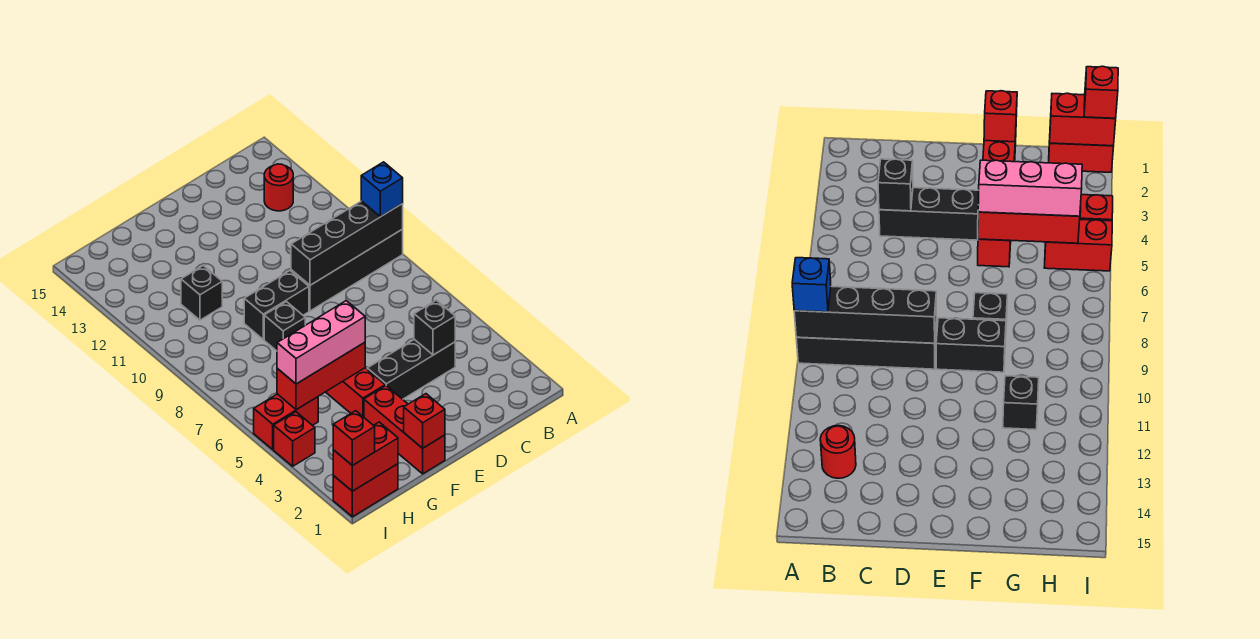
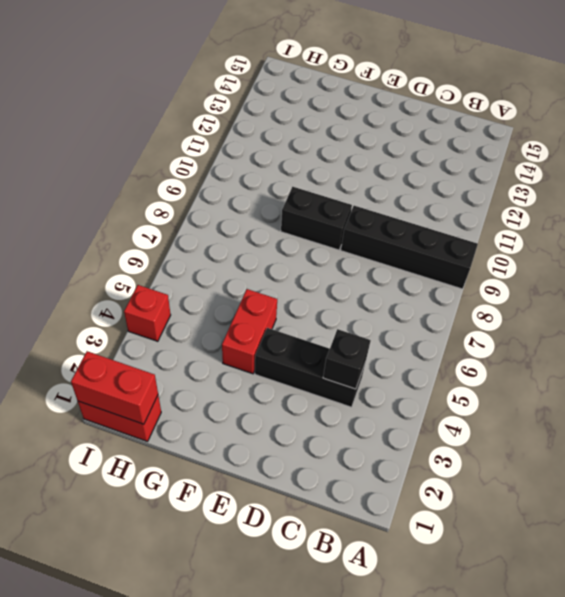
none -> red round brick B13 level 1
none -> red brick F1:F3 level 1
none -> black brick F8 level 1

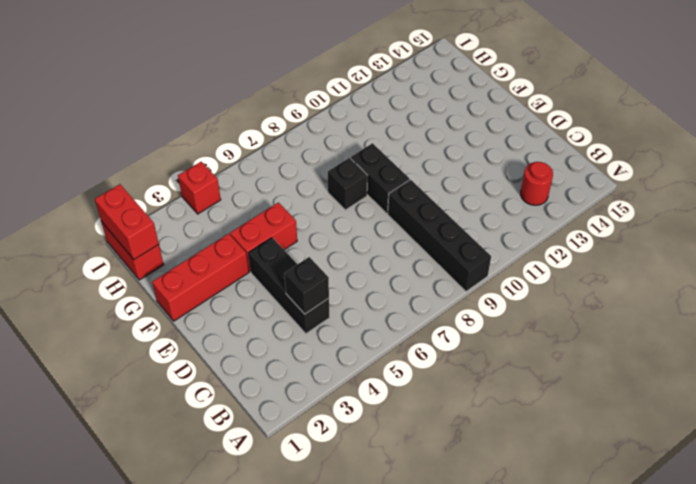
none -> black brick G11 level 1
none -> red brick H5:I5 level 1
none -> black brick A9:D9 level 2

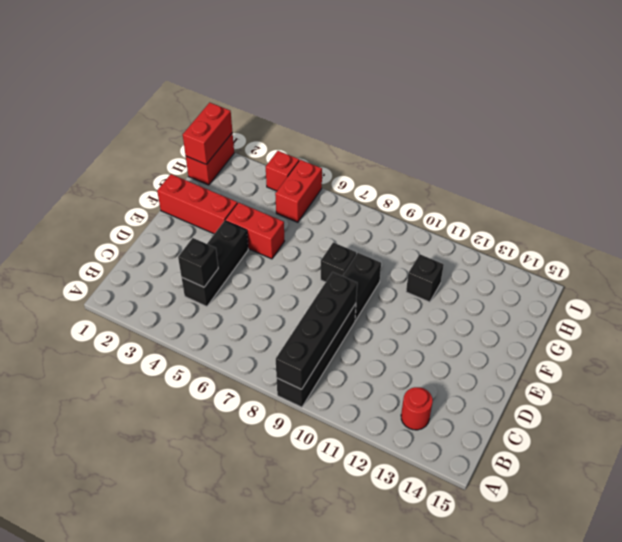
none -> red brick F1 level 2
none -> red brick F5:H5 level 2
none -> blue brick A9 level 3

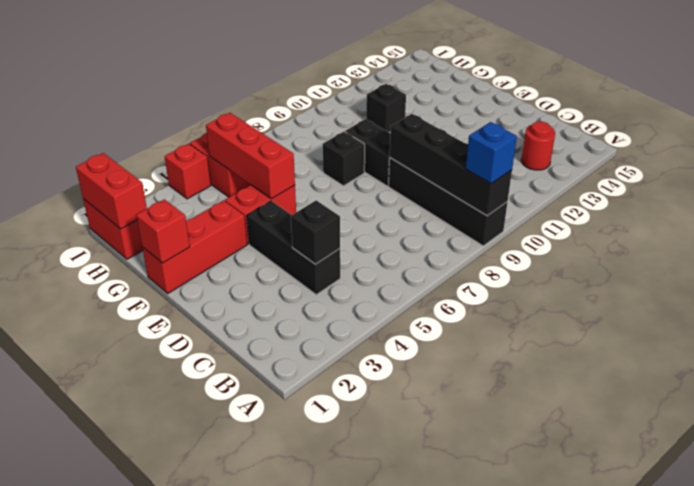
none -> pink brick F5:H5 level 3
none -> red brick I1 level 3

